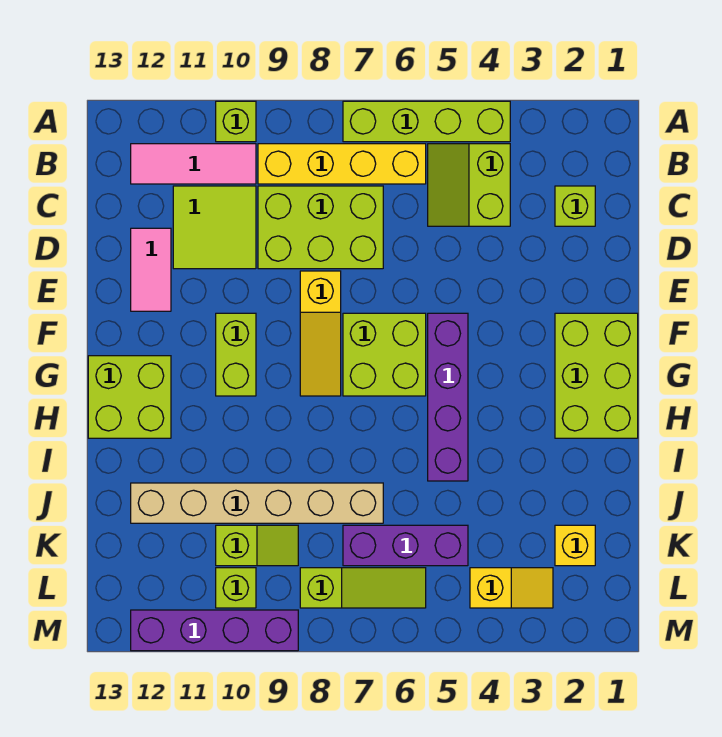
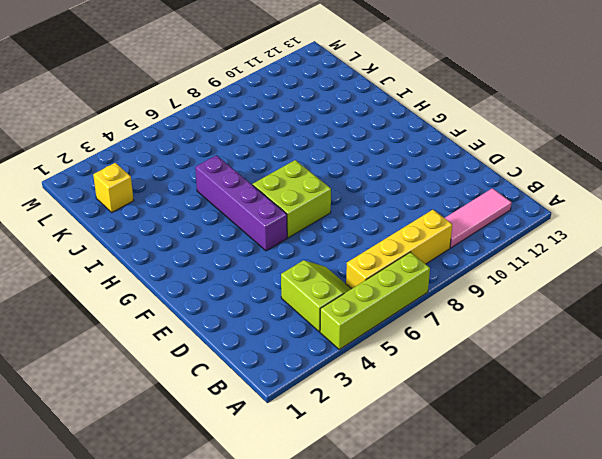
none -> lime brick A10 level 1
none -> lime brick C2 level 1
none -> lime brick C7:D9 level 1

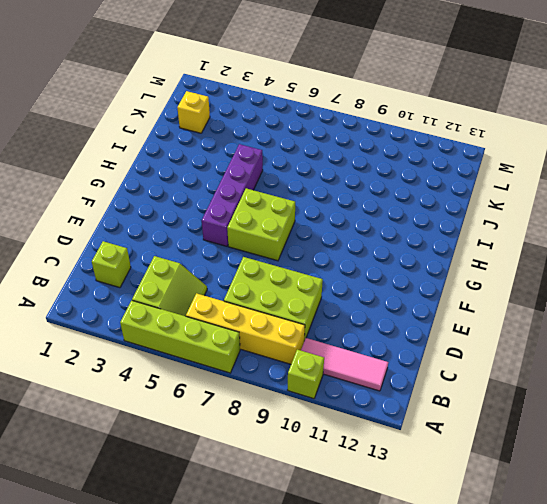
none -> lime tile C10:D11 level 1
none -> pink tile D12:E12 level 1
none -> yellow slope E8:G8 level 1 top E

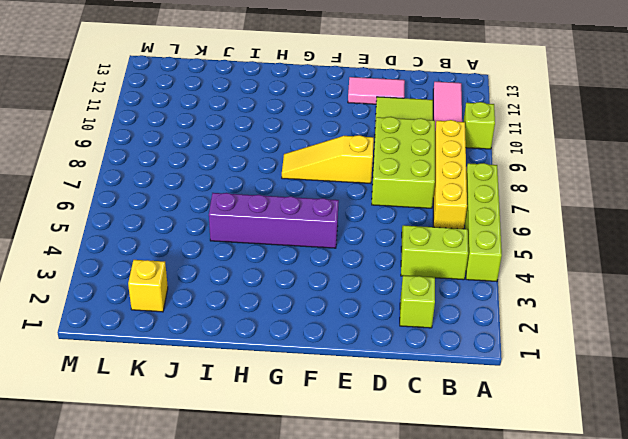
none -> lime brick F1:H2 level 1
none -> lime brick F6:G7 level 1
none -> lime brick F10:G10 level 1

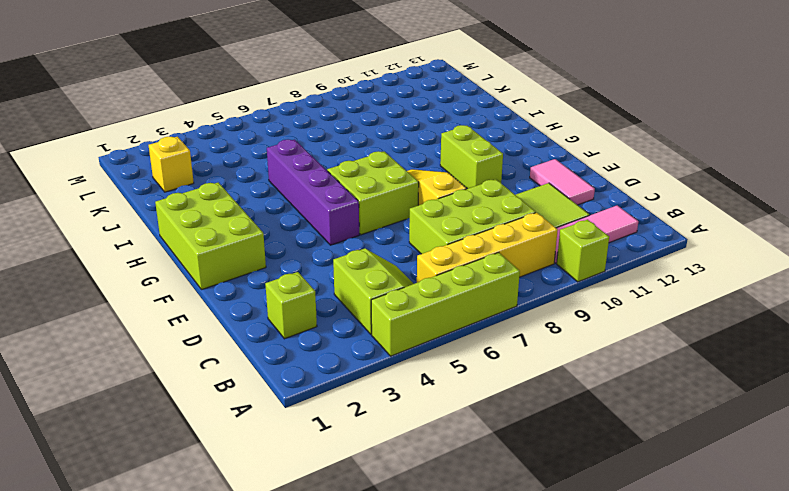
none -> lime brick G12:H13 level 1
none -> tan brick J7:J12 level 1
none -> purple brick K5:K7 level 1

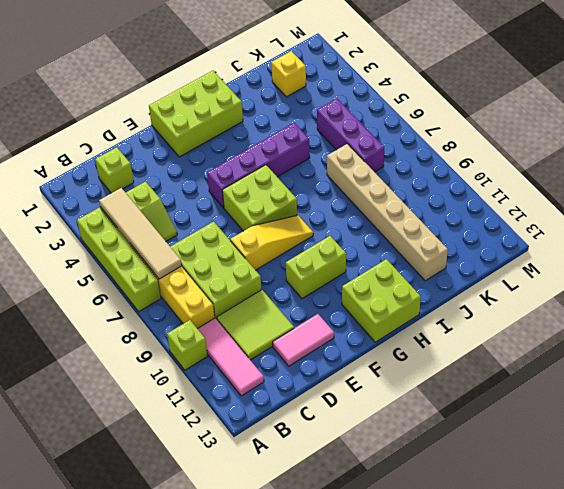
tan tile B4:B7 level 2 -> none
none -> lime slope K9:K10 level 1 top 10
none -> yellow slope L3:L4 level 1 top 4
none -> lime slope L6:L8 level 1 top 8

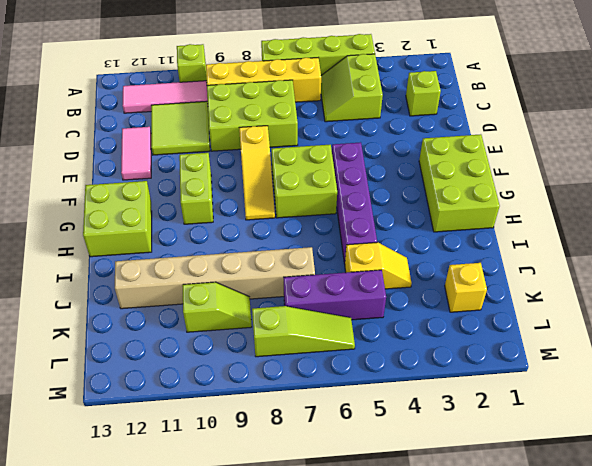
yellow slope J4:J5 level 1 top 5 -> yellow slope L3:L4 level 1 top 4
none -> lime brick L10 level 1
none -> purple brick M9:M12 level 1

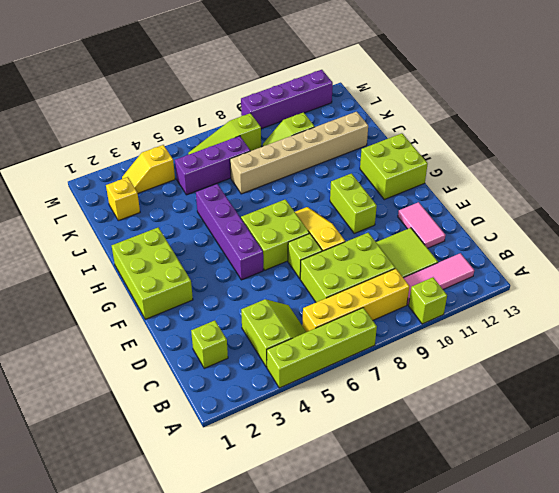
lime brick E7 level 1 -> lime brick L10 level 1

